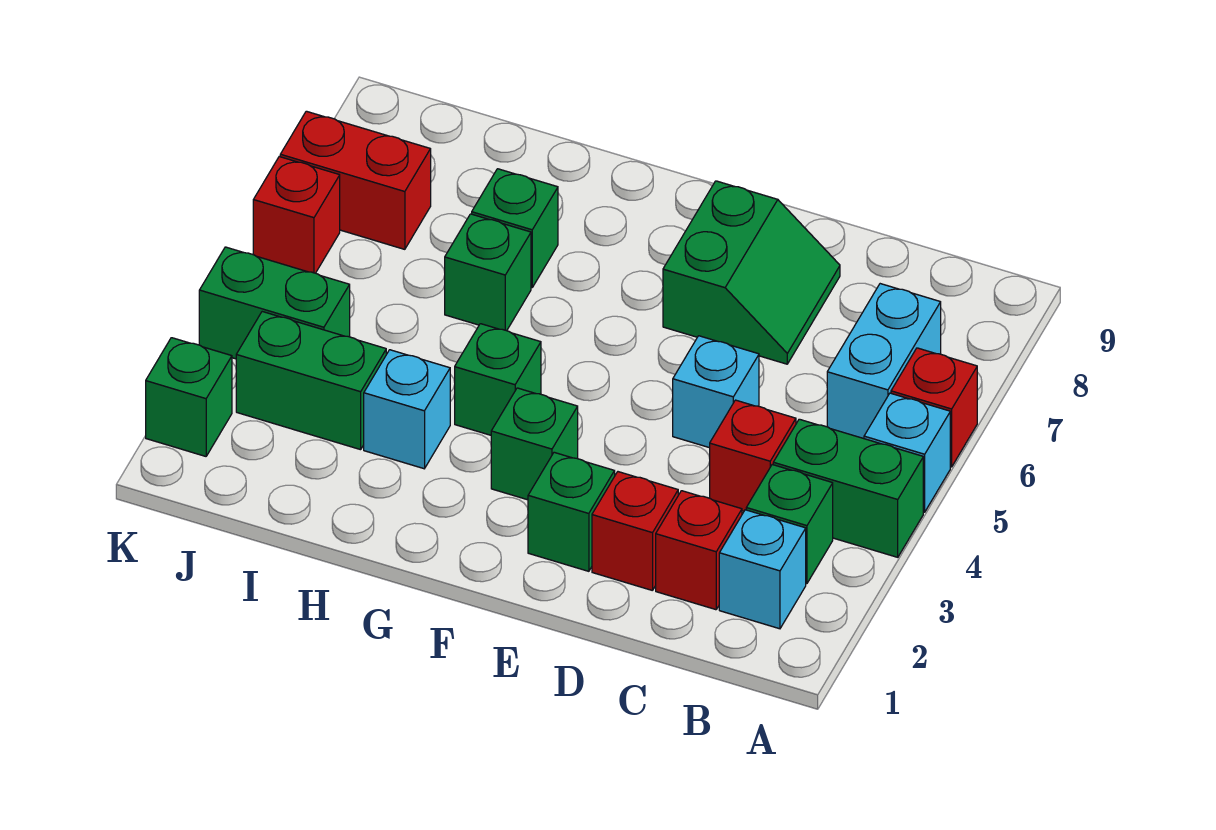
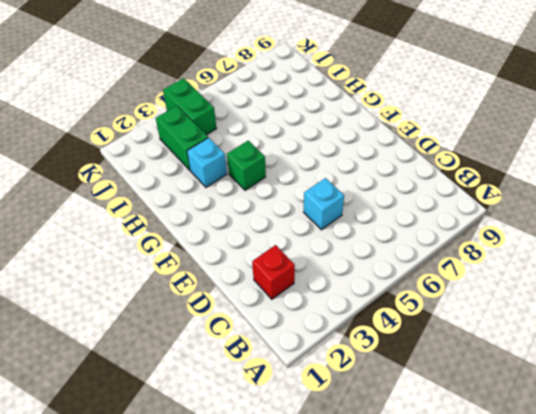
none -> green brick A4:B4 level 1
none -> cyan brick A5 level 1
none -> red brick A6 level 1

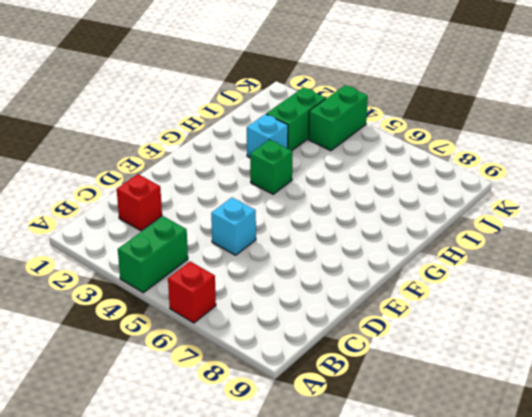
none -> cyan brick A5 level 1
none -> cyan brick B2 level 1
none -> green brick B3 level 1

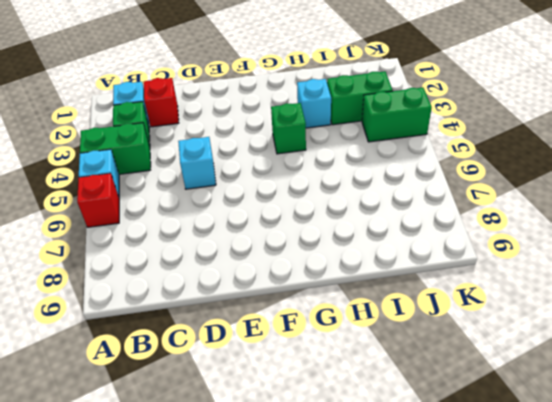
none -> cyan brick B6:B7 level 1
none -> red brick C4 level 1
none -> red brick D2 level 1

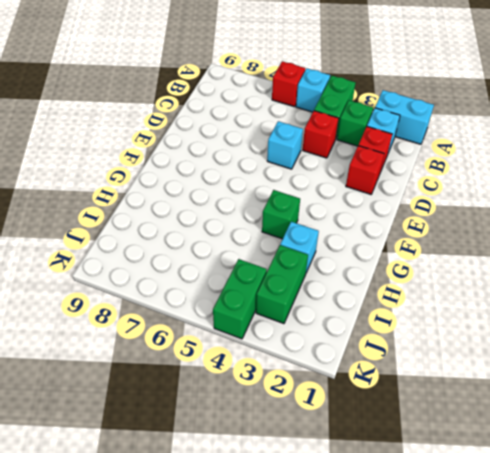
cyan brick A1:A2 level 1 -> cyan brick B6:B7 level 1
none -> green slope D7:E8 level 1 top E
none -> green brick E2 level 1
none -> green brick F3 level 1

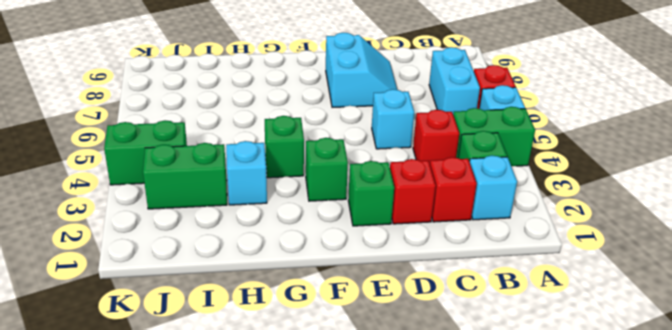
cyan slope D7:E8 level 1 top E -> green slope D7:E8 level 1 top E
none -> green brick H6 level 1
none -> green brick H7 level 1
none -> red brick J7:K7 level 1

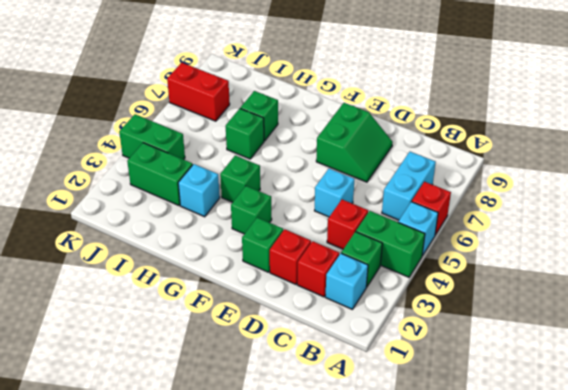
none -> green brick K2 level 1
none -> red brick K6 level 1

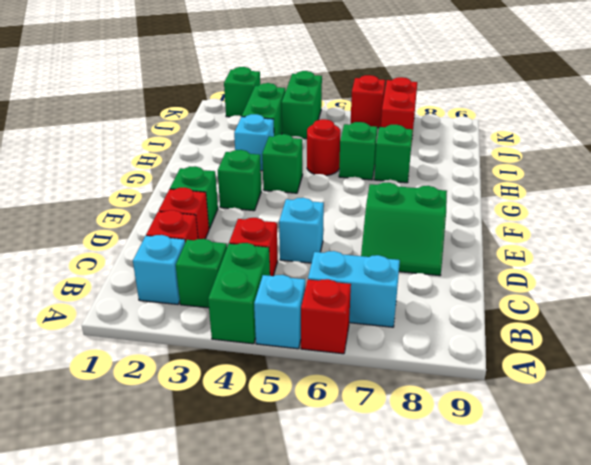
red round brick H5 level 1 -> none

